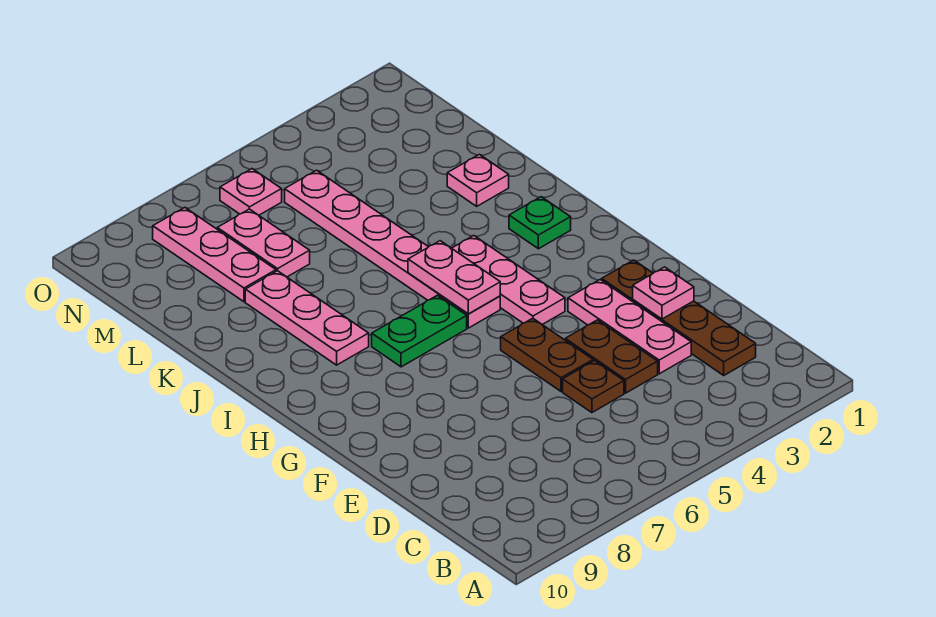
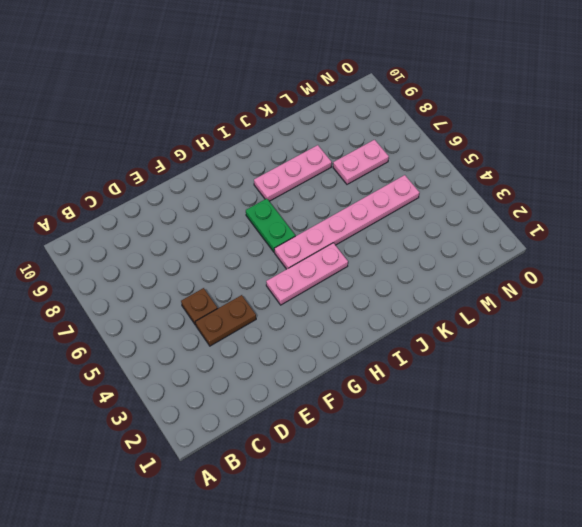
none -> brown plate C2:F2 level 1
none -> pink plate D3:F3 level 1
none -> brown plate E5:F5 level 1

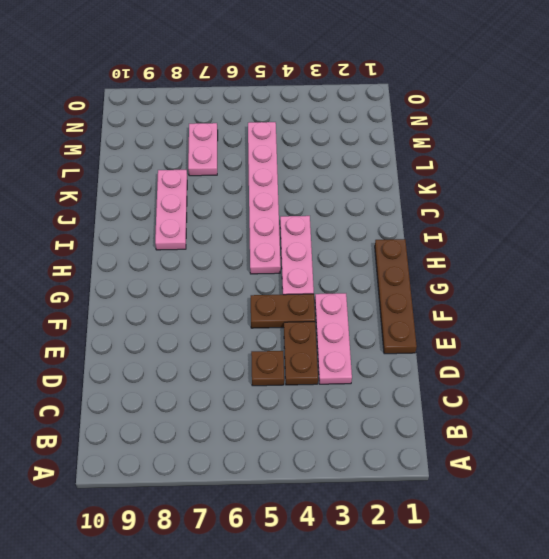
brown plate E1:H1 level 1 -> brown plate C2:F2 level 1
brown plate F4:F5 level 1 -> brown plate E5:F5 level 1
none -> green plate H6:H7 level 1
none -> green plate I2 level 1
none -> pink plate K2 level 1

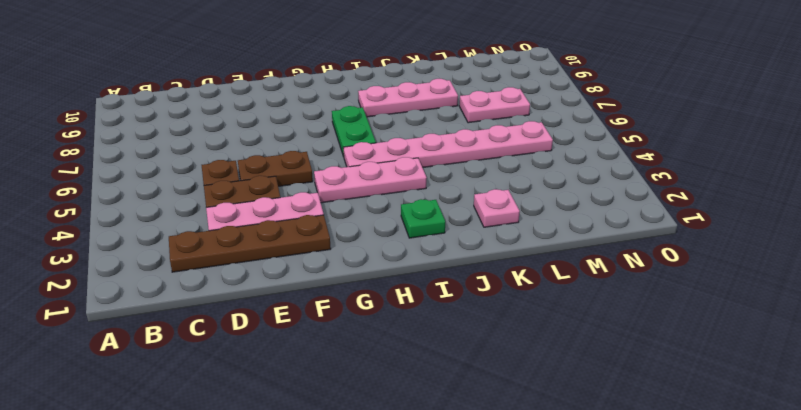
none -> pink plate L8:N8 level 1
none -> pink plate N6 level 1
none -> pink plate E2 level 2

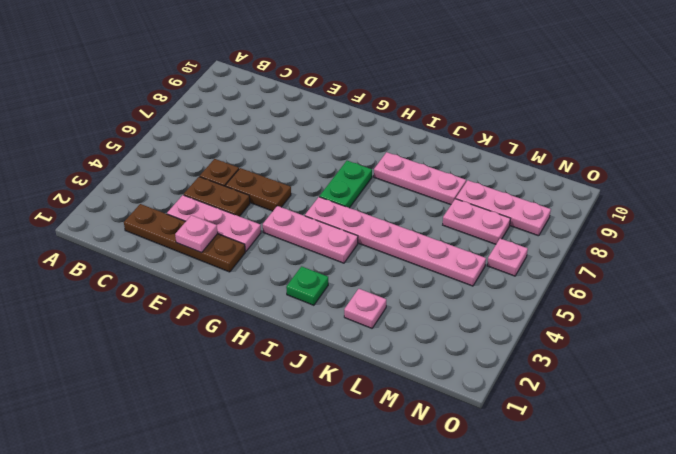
none -> pink plate H5:I5 level 2

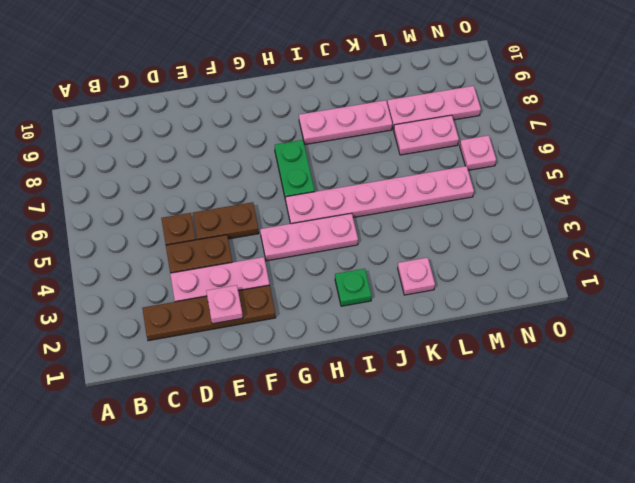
none -> pink plate H5:I5 level 2

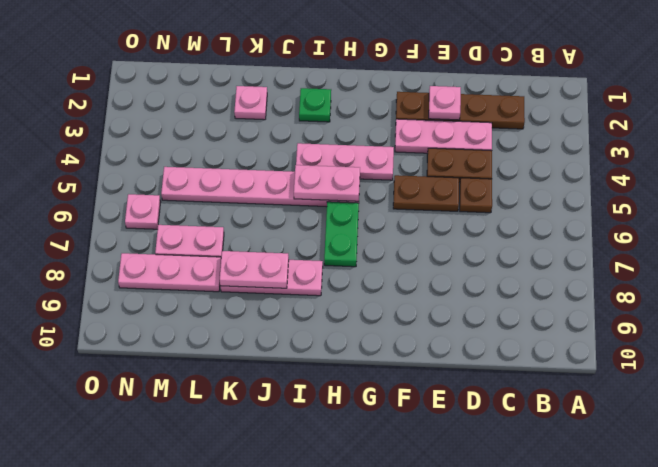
pink plate J8:K8 level 2 -> none

